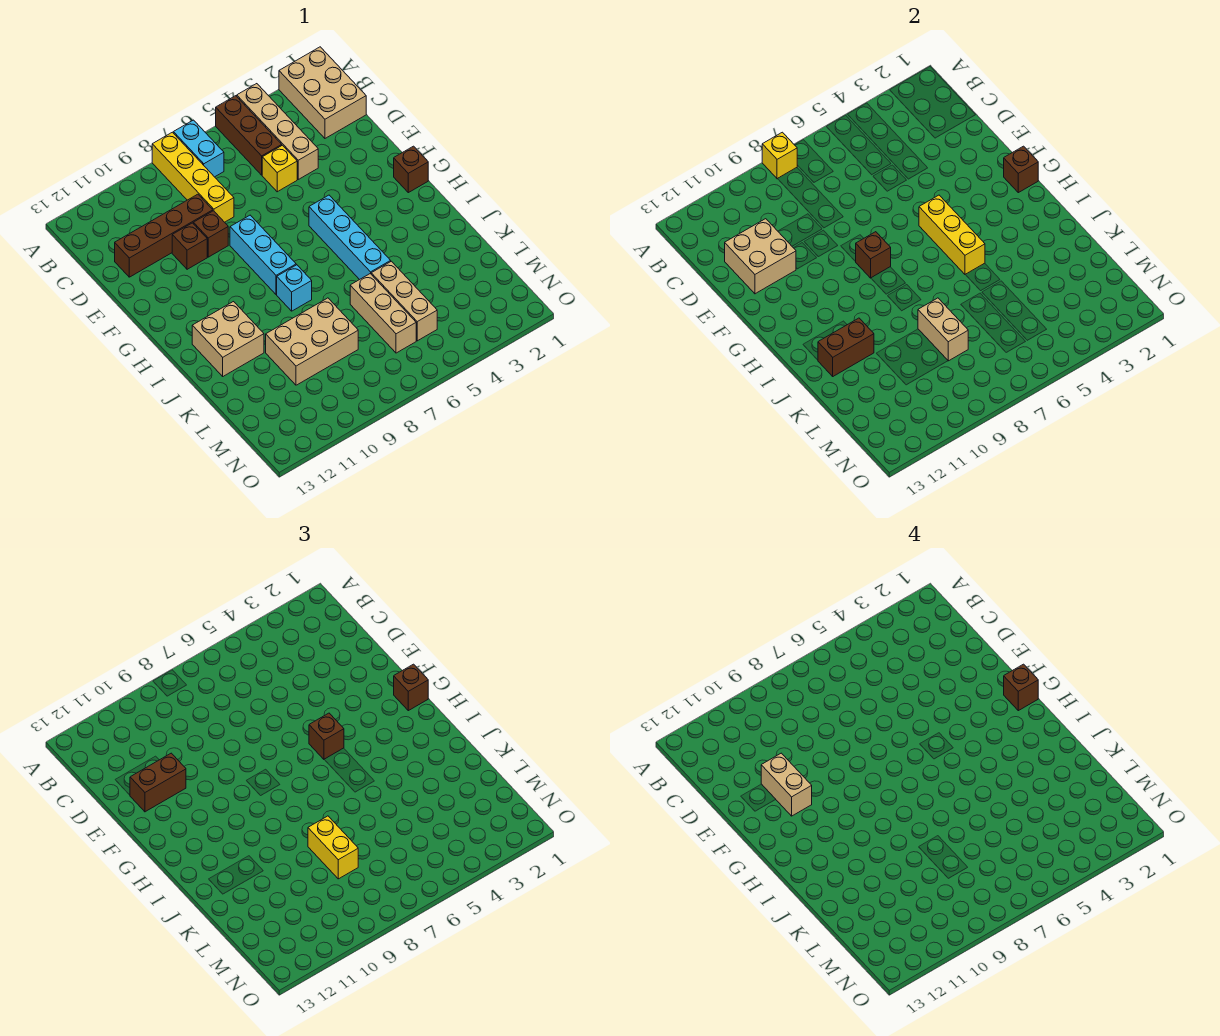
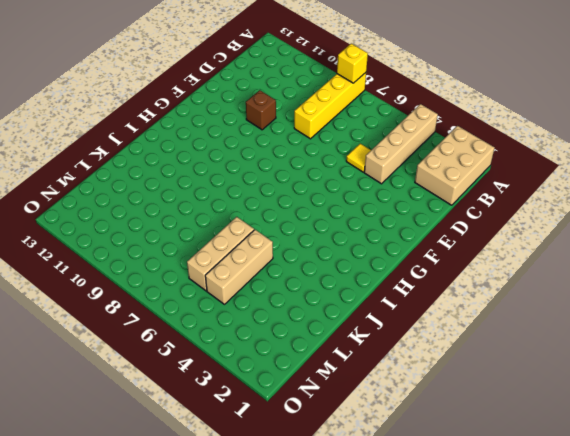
yellow tile D5 level 1 -> yellow brick D5 level 1
none -> brown brick A5:C5 level 1
none -> cyan brick A7:B7 level 1
none -> brown brick D9:D12 level 1
none -> brown brick E9 level 1

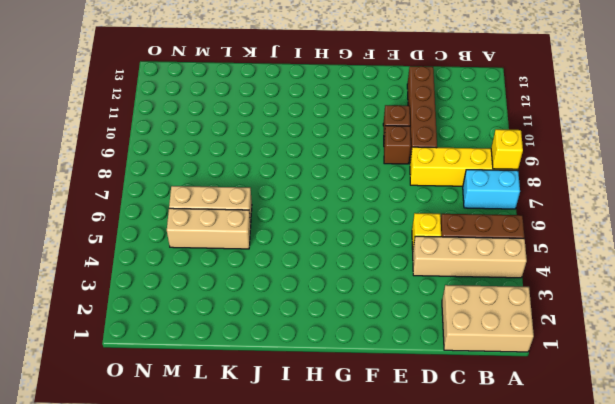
none -> cyan brick F8:H8 level 1
none -> brown brick G1 level 1
none -> cyan brick G5:J5 level 1
none -> cyan brick I8 level 1

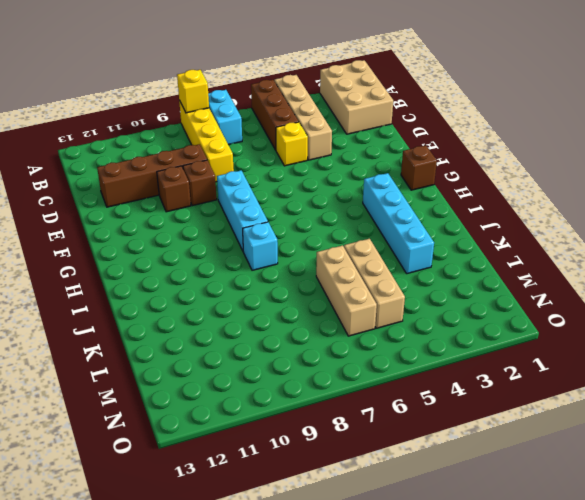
cyan brick H3:K3 level 1 -> cyan brick G5:J5 level 1
none -> tan brick I11:J12 level 1
none -> tan brick K8:L10 level 1
none -> tan brick D11:E12 level 2
none -> brown brick G1 level 2

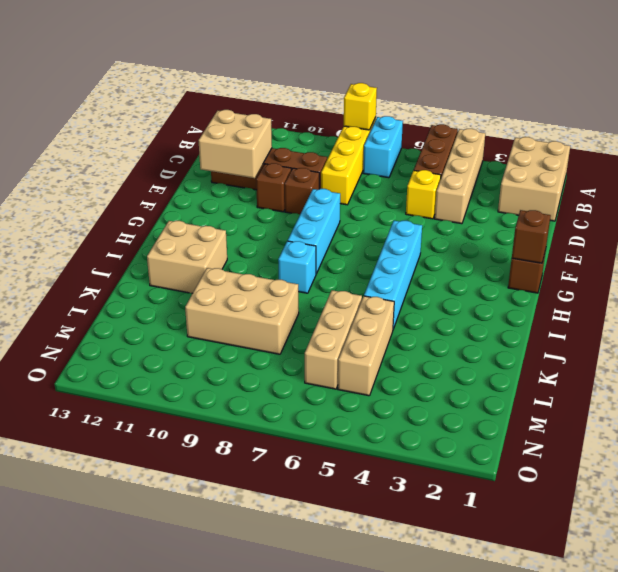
none -> yellow brick G5:I5 level 2
none -> brown brick G8 level 2
none -> brown brick J11:J12 level 2
none -> tan brick K8:L8 level 2

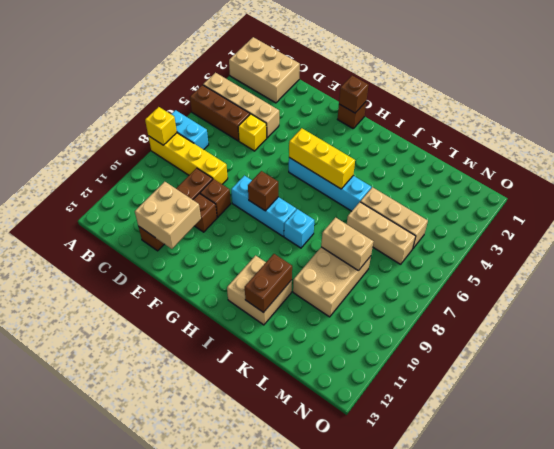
none -> brown brick E11:E12 level 3
none -> brown brick G1 level 3
none -> brown brick G5 level 3
none -> yellow brick K8:L8 level 3

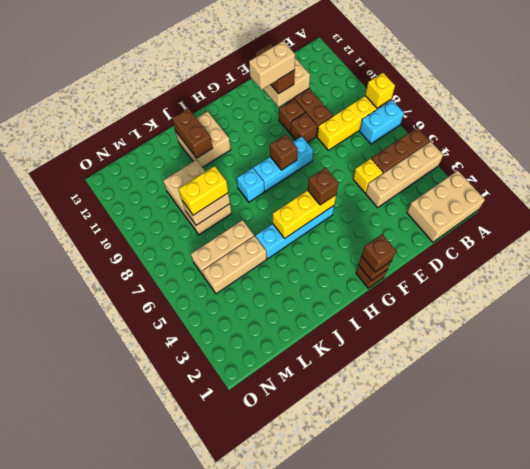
none -> brown brick G1 level 4

